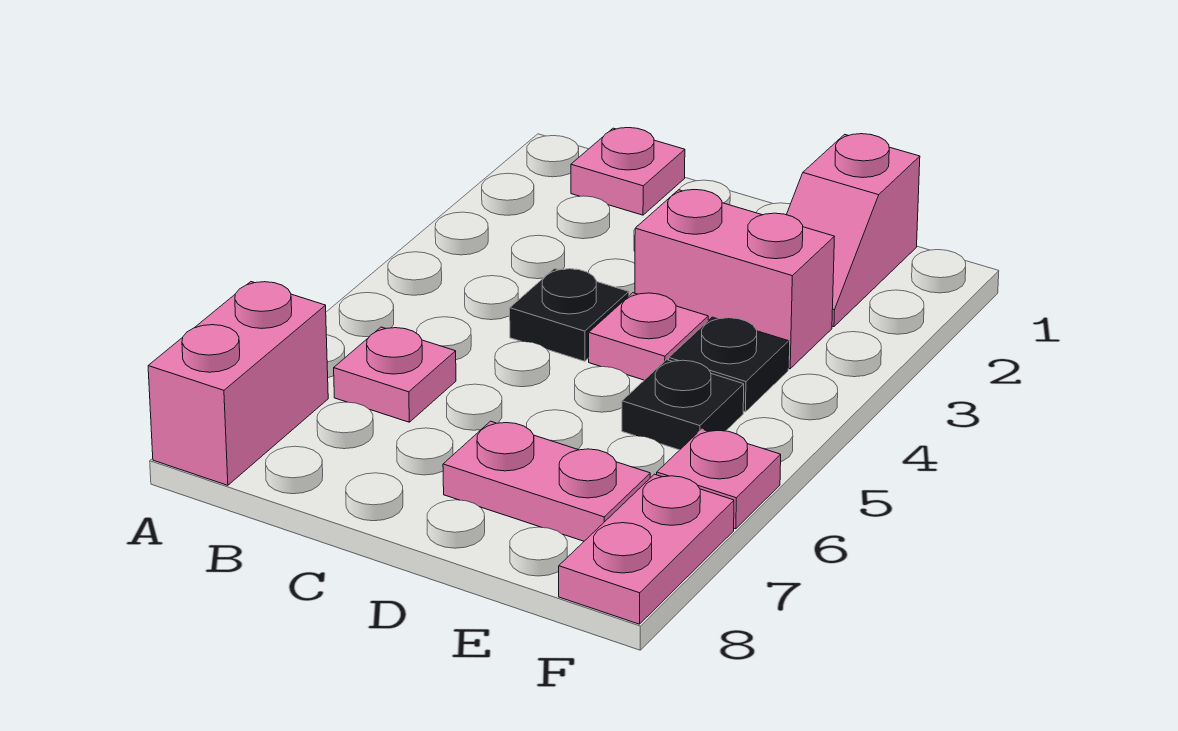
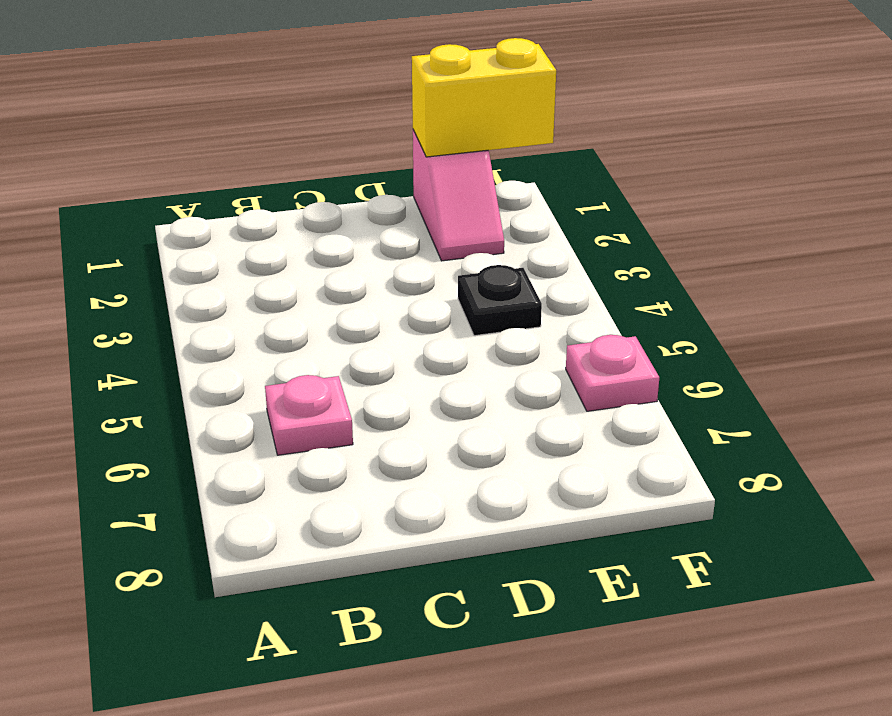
yellow brick E1:F1 level 2 -> none
none -> pink brick A7:A8 level 1
none -> pink plate B1 level 1
none -> black plate C4 level 1

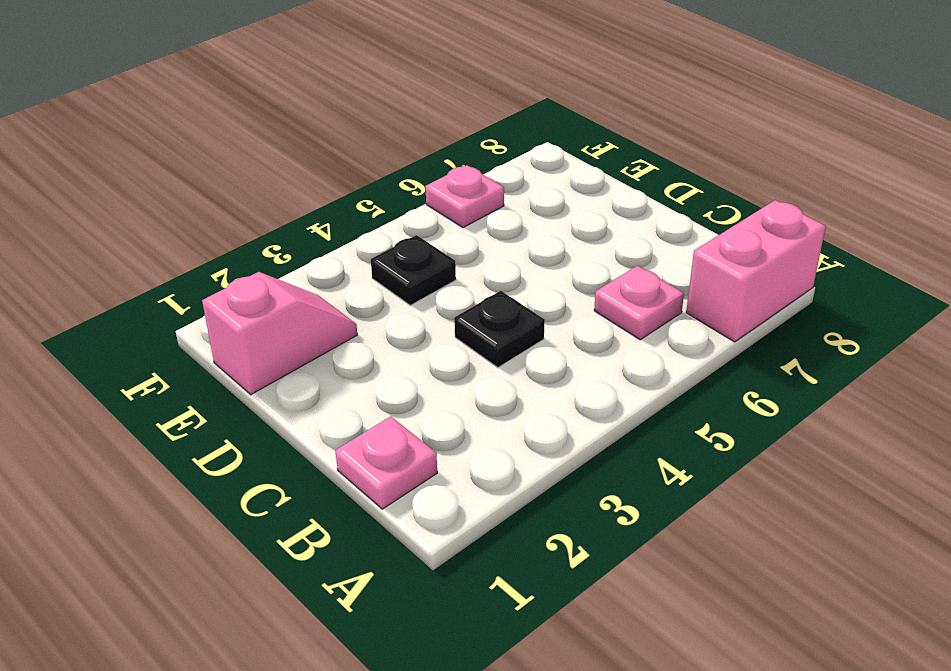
none -> pink brick D3:E3 level 1
none -> pink plate D4 level 1
none -> pink plate D7:E7 level 1

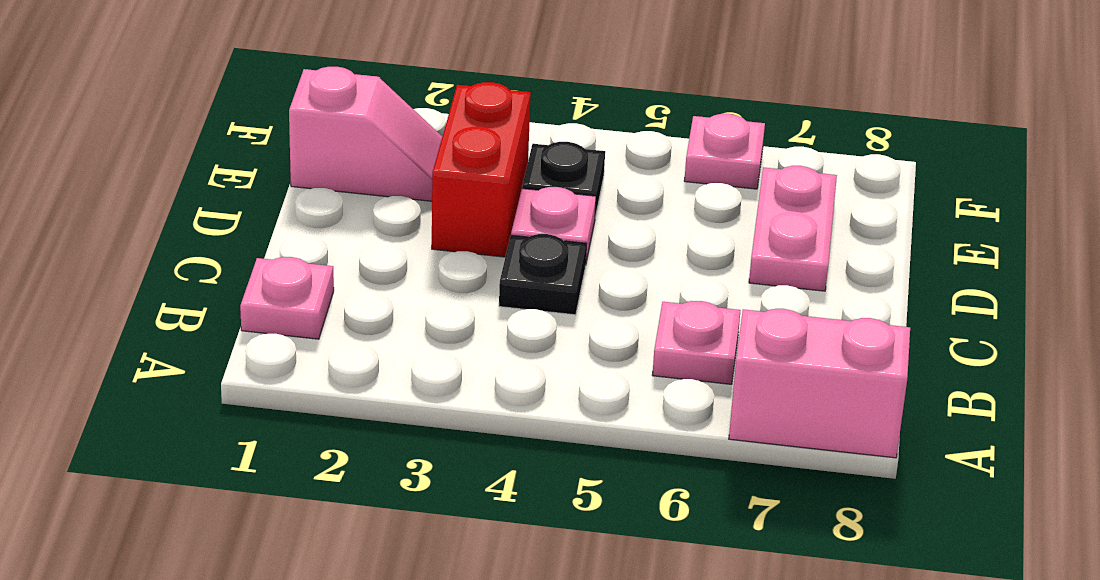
red brick D3:E3 level 1 -> pink brick D3:E3 level 1
none -> black plate E5 level 1
none -> pink plate F7:F8 level 1

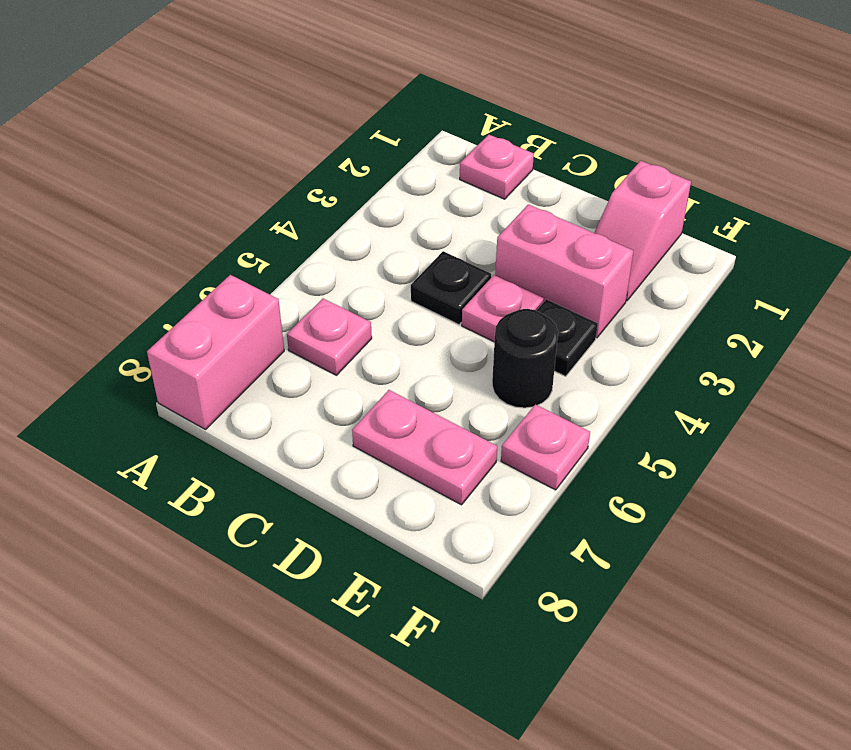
black round brick E5 level 1 -> black plate E5 level 1
none -> pink plate F7:F8 level 1

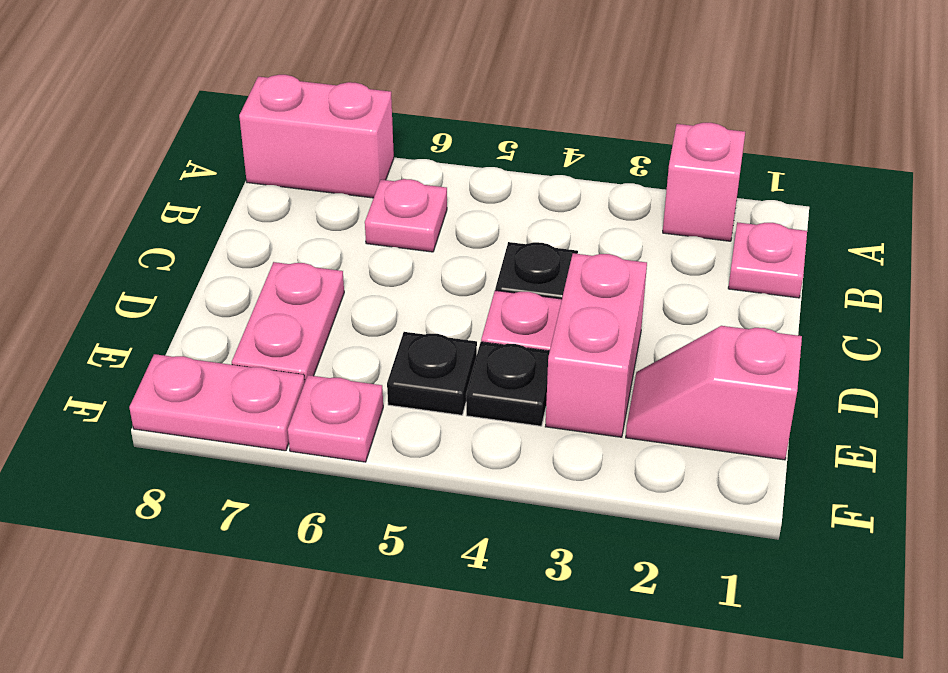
pink brick A2 level 1 -> none

